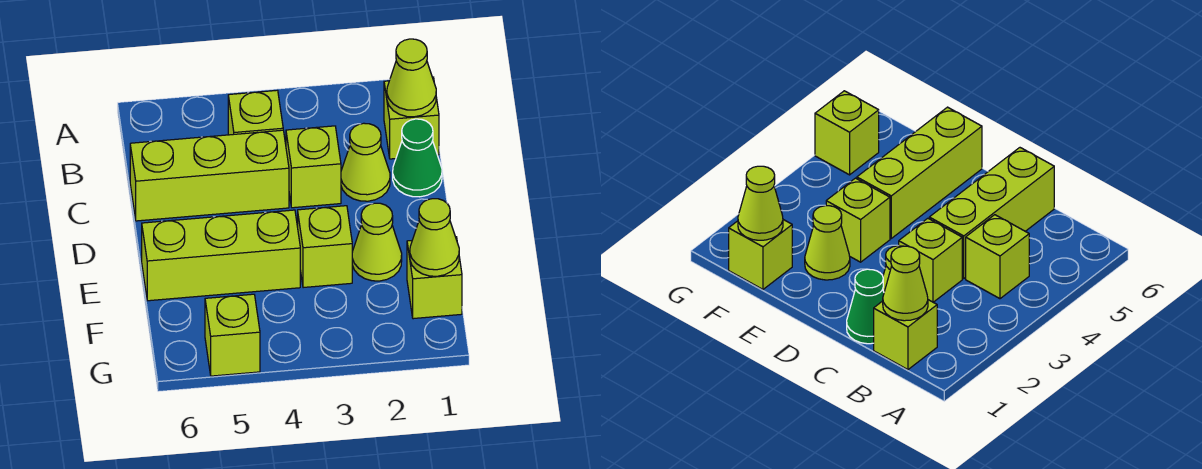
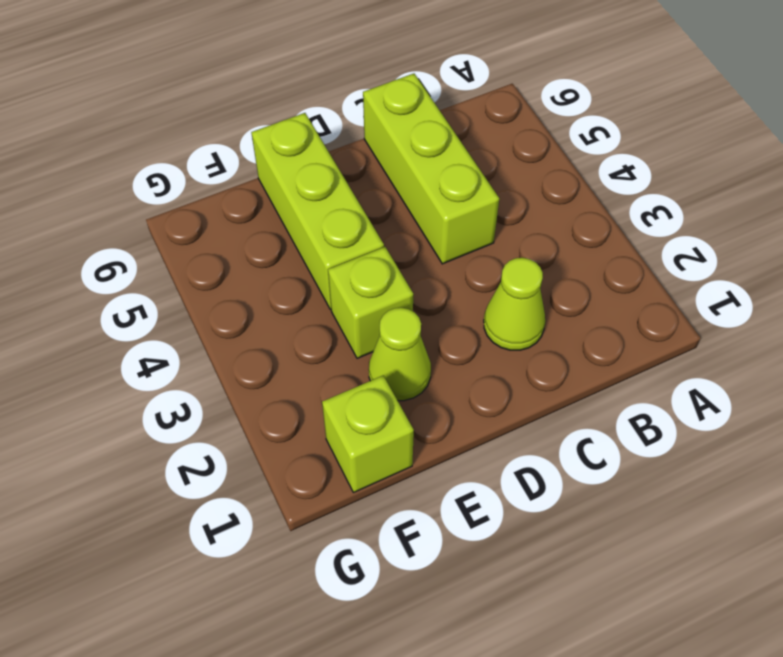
none -> lime brick B1 level 1
none -> lime brick B4 level 1
none -> green cone C1 level 1

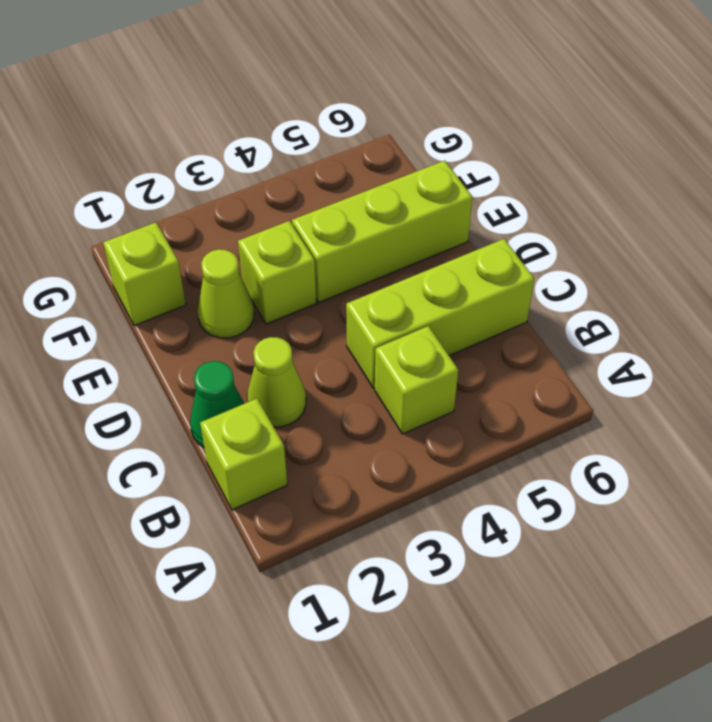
none -> lime brick C3 level 1
none -> lime brick G5 level 1
none -> lime cone B1 level 2

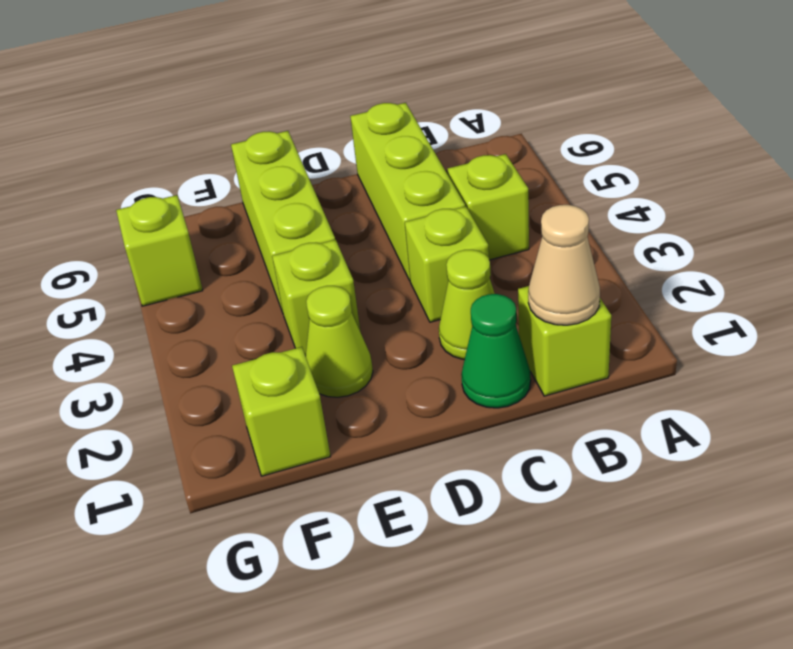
tan cone B1 level 2 -> lime cone B1 level 2
none -> lime cone F1 level 2

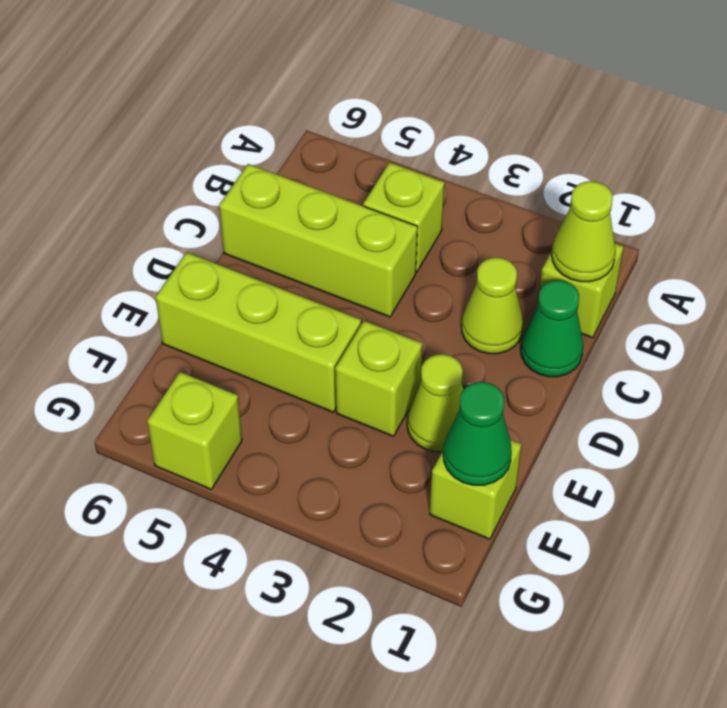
green cone F1 level 2 -> lime cone F1 level 2
none -> lime brick C3 level 1

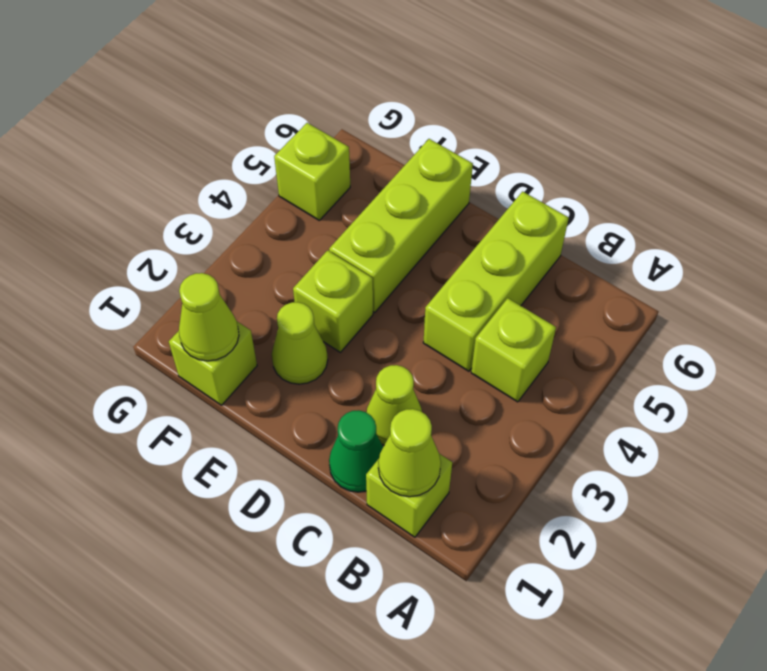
none -> lime brick C3 level 1

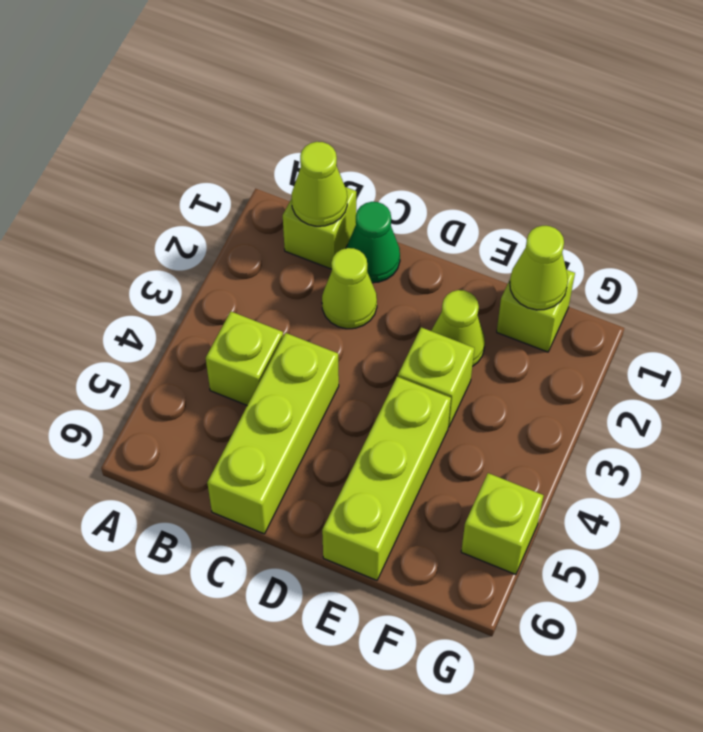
none -> lime brick C3 level 1

